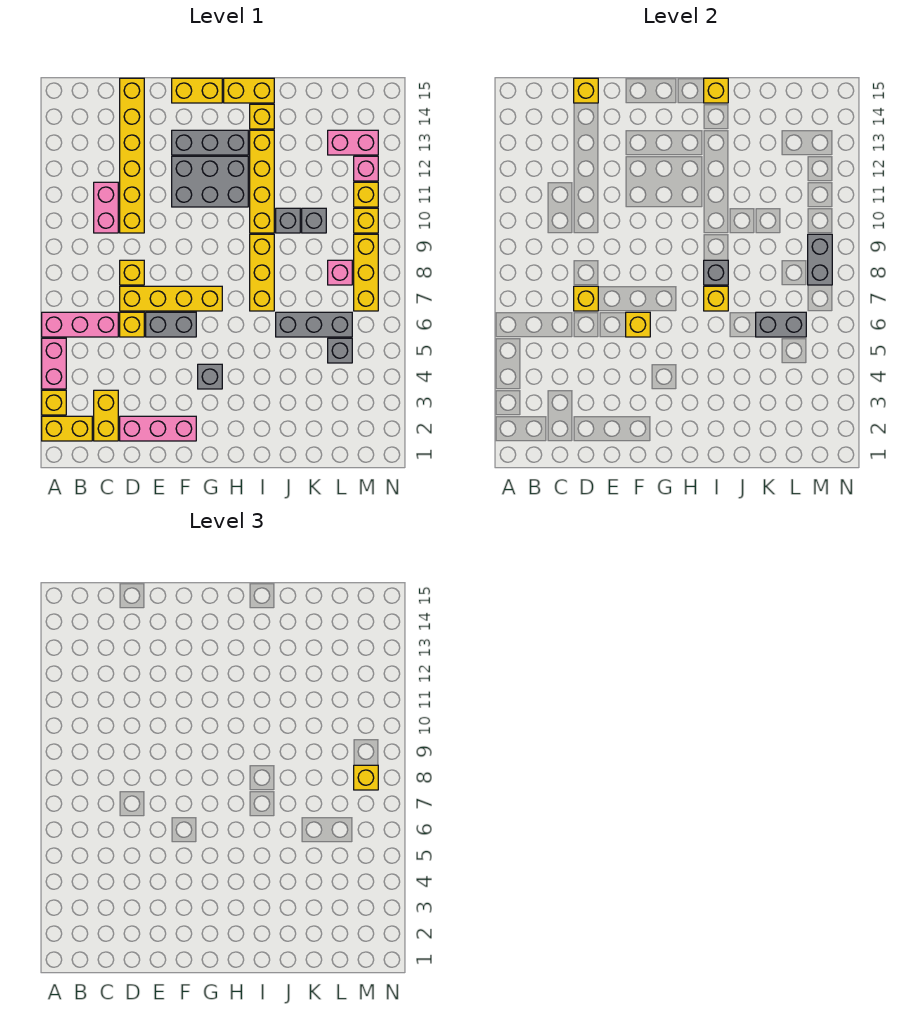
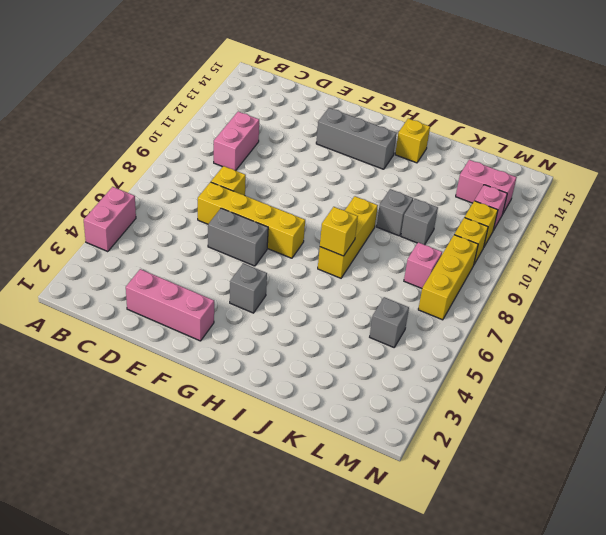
none -> yellow brick A2:B2 level 1
none -> yellow brick A3 level 1
none -> pink brick A6:C6 level 1
none -> yellow brick C2:C3 level 1

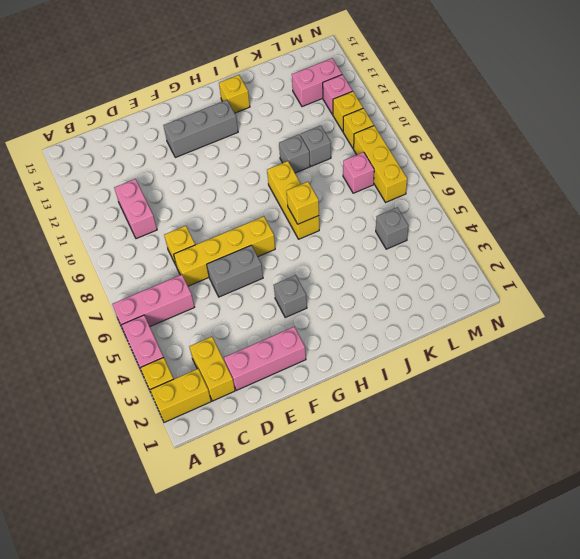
none -> yellow brick D6 level 1
none -> yellow brick D10:D15 level 1
none -> grey brick F11:H12 level 1
none -> yellow brick F15:G15 level 1

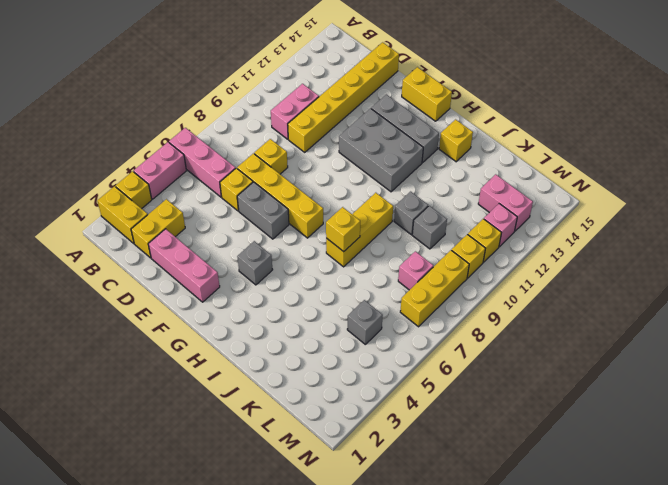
none -> yellow brick H15:I15 level 1
none -> yellow brick I10:I13 level 1
none -> grey brick J6:L6 level 1
none -> yellow brick D7 level 2

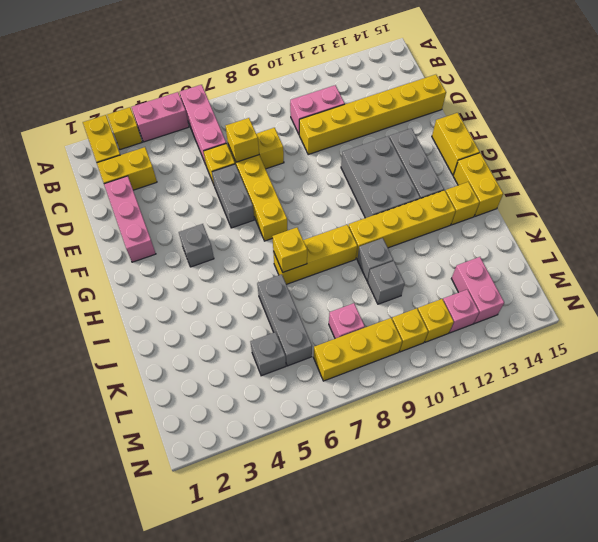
none -> yellow brick D15 level 2
none -> yellow brick F6 level 2
none -> grey brick I8 level 2
none -> yellow brick I15 level 2

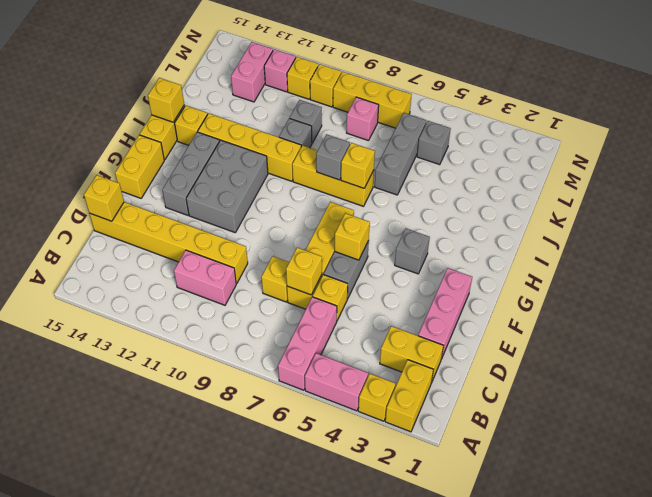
none -> grey brick K6:L6 level 2
none -> grey brick M8:M9 level 2
none -> yellow brick M8 level 3

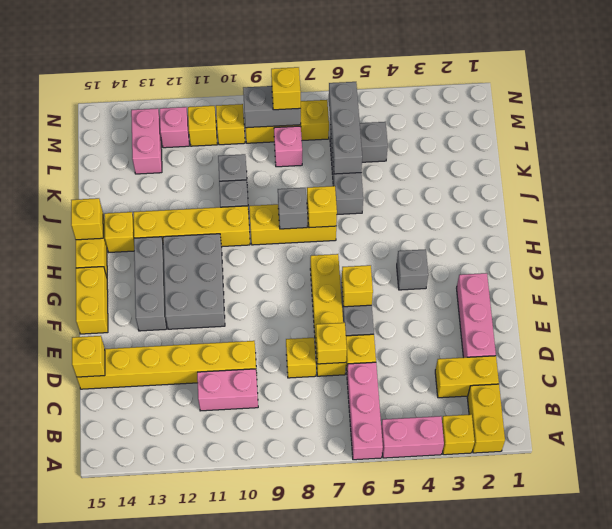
grey brick K6:M6 level 2 -> grey brick K6:L6 level 2

